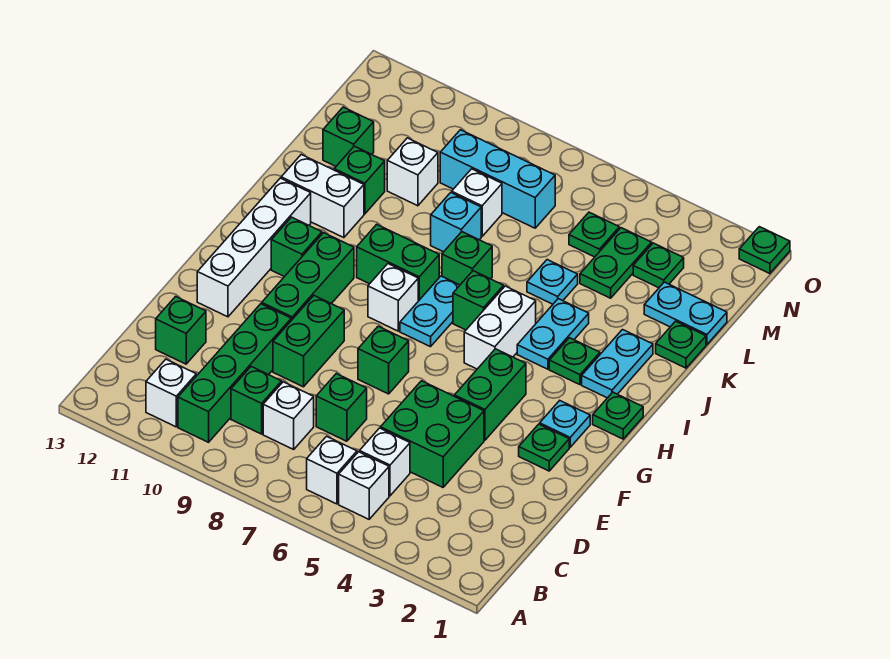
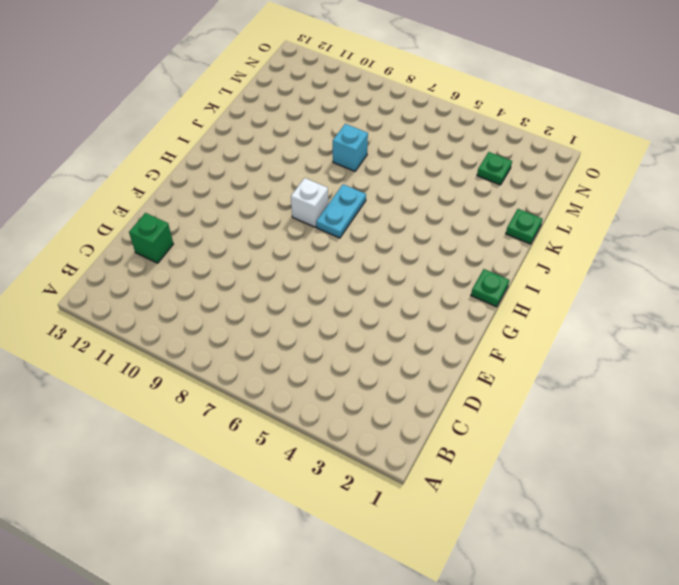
none -> white brick B5 level 1
none -> white brick B6 level 1
none -> green brick B10:E10 level 1
none -> white brick B11 level 1

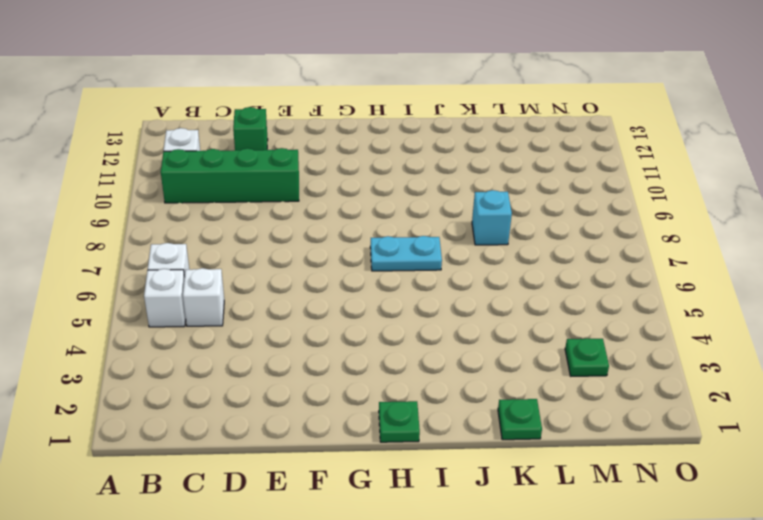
none -> white brick C8 level 1
none -> green brick C9 level 1
none -> green brick D4:E5 level 1
none -> green brick D7 level 1

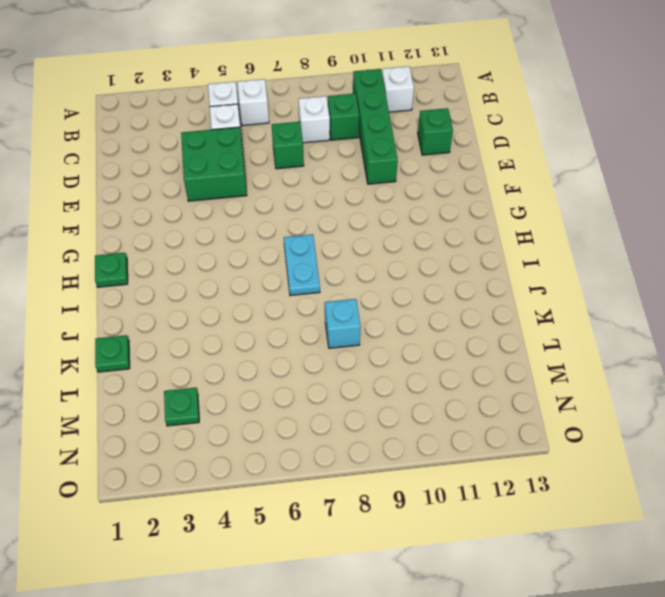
none -> green brick E9:F9 level 1
none -> green plate F2 level 1
none -> green brick F4:G4 level 1
none -> green brick F7 level 1

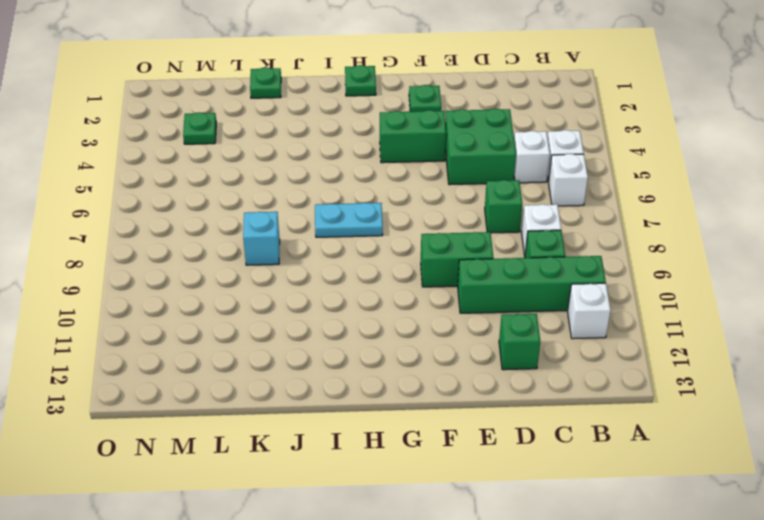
none -> green brick F7 level 1
none -> green brick F10:H10 level 1
none -> white brick F12:I12 level 1
none -> cyan plate G2 level 1

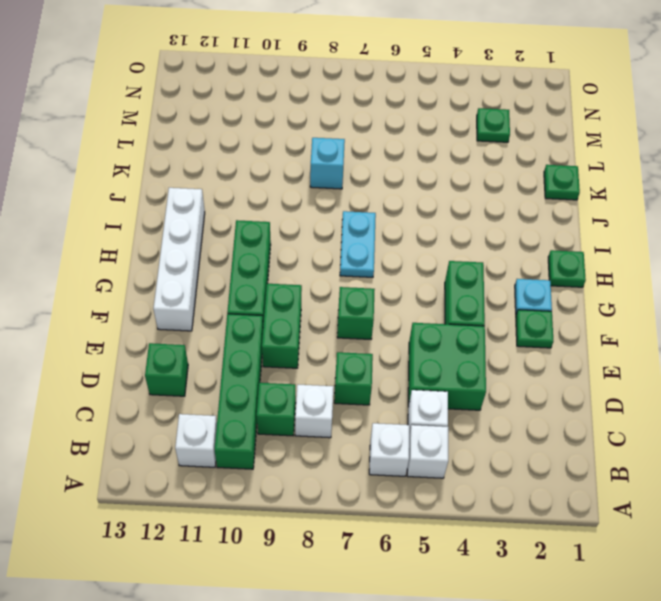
none -> white brick H5:I5 level 1
none -> white brick H8 level 1
none -> green brick H11 level 1
none -> cyan plate I2:J2 level 1

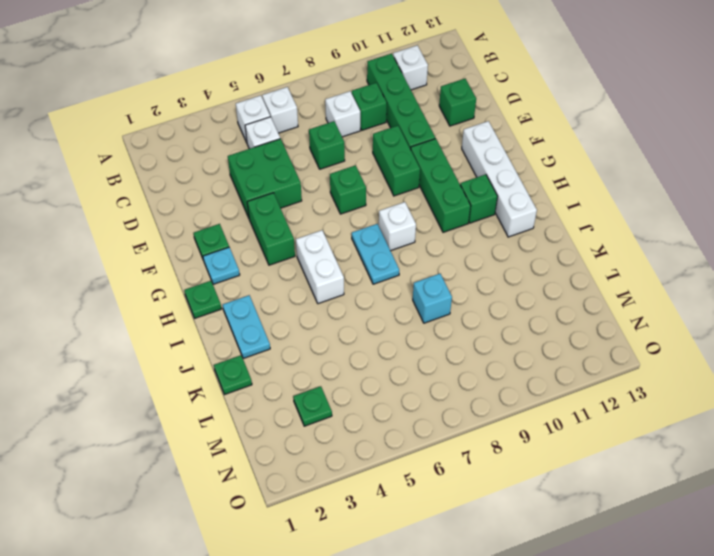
none -> green plate I3 level 1
none -> cyan plate I4:J4 level 1
none -> green brick I6 level 1
none -> green brick I8:I9 level 1

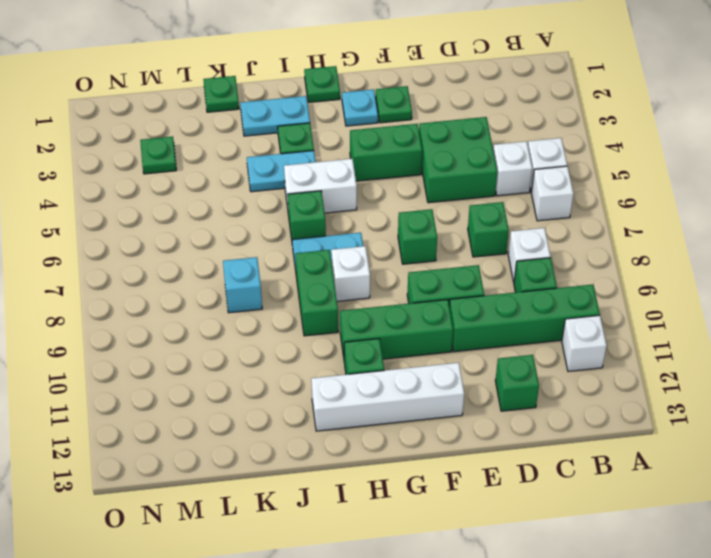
none -> green brick J7 level 1
none -> white brick J11:J12 level 1
none -> cyan plate K5 level 1
none -> green brick K11 level 1

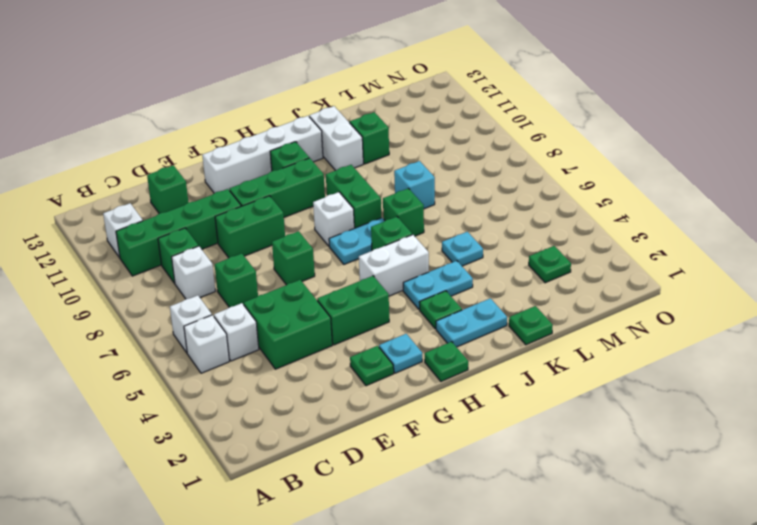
none -> cyan plate L1:L2 level 1
none -> green plate L4:M4 level 1
none -> white brick L8 level 1
none -> white brick L10 level 1

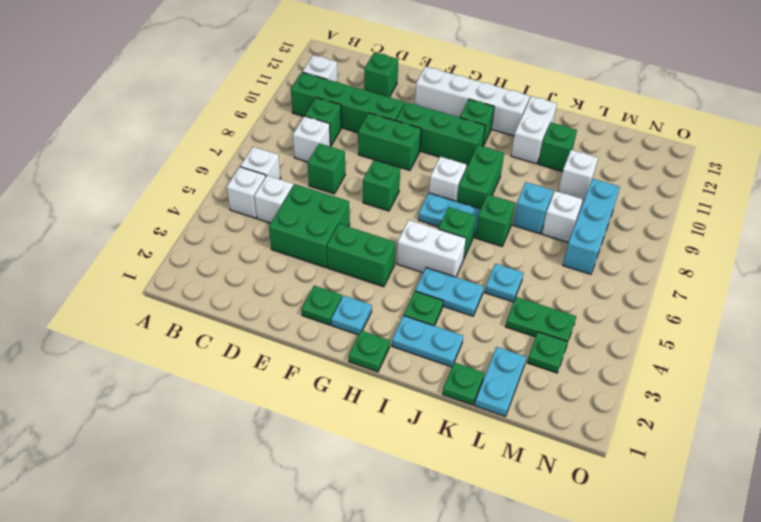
none -> green brick L12 level 1
none -> green plate M5 level 1
none -> green plate O1 level 1

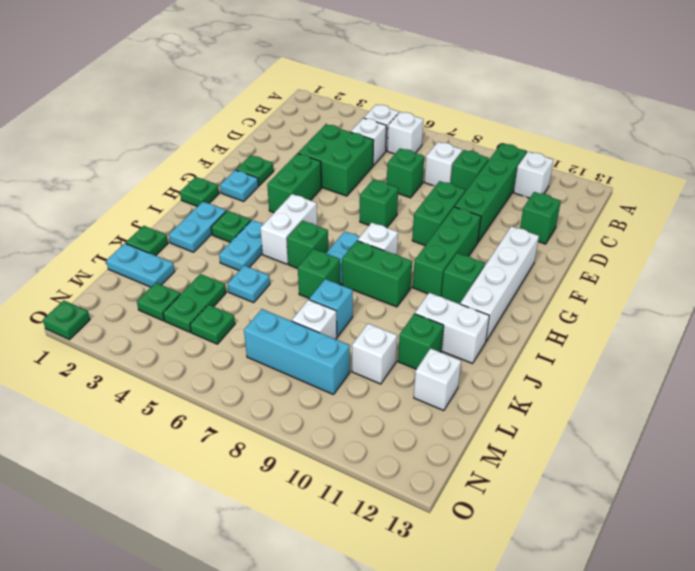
white brick L12 level 1 -> green brick L12 level 1

